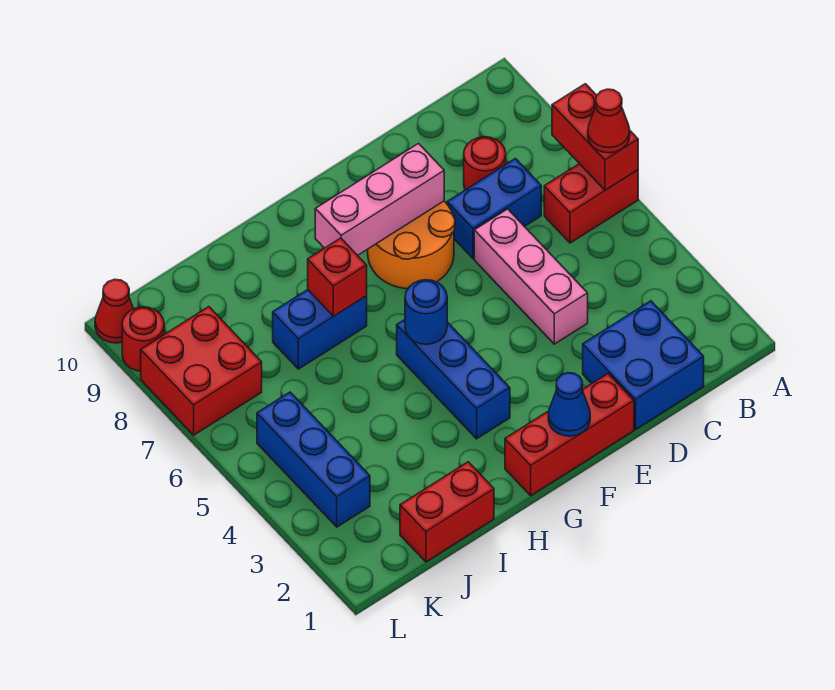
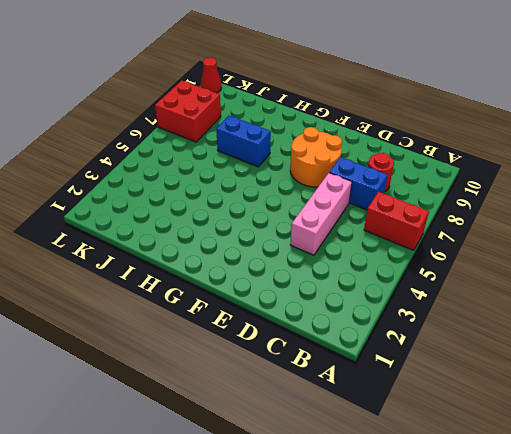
none -> blue brick C1:D2 level 1
none -> red brick E1:G1 level 1
none -> blue brick G3:G5 level 1

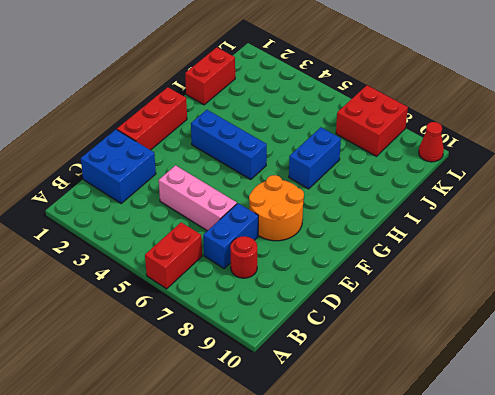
none -> blue brick K3:K5 level 1
none -> red round brick L9 level 1
none -> red brick A6:A7 level 2

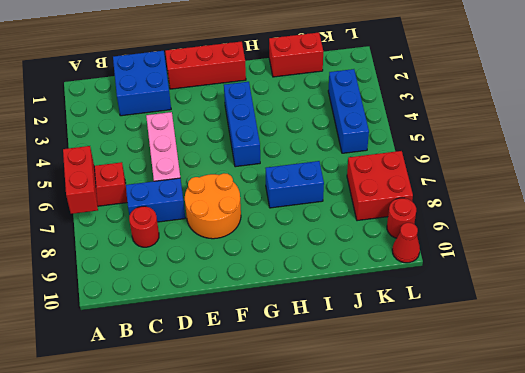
none -> pink brick E8:G8 level 2
none -> blue cone F1 level 2
none -> blue round brick G5 level 2

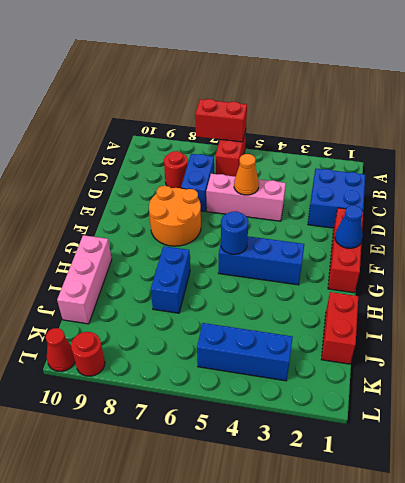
orange cone D5 level 2 -> none
pink brick H10:J10 level 1 -> pink brick E8:G8 level 2
none -> red brick K7:L8 level 1
none -> red brick H7 level 2
none -> red cone A6 level 3

